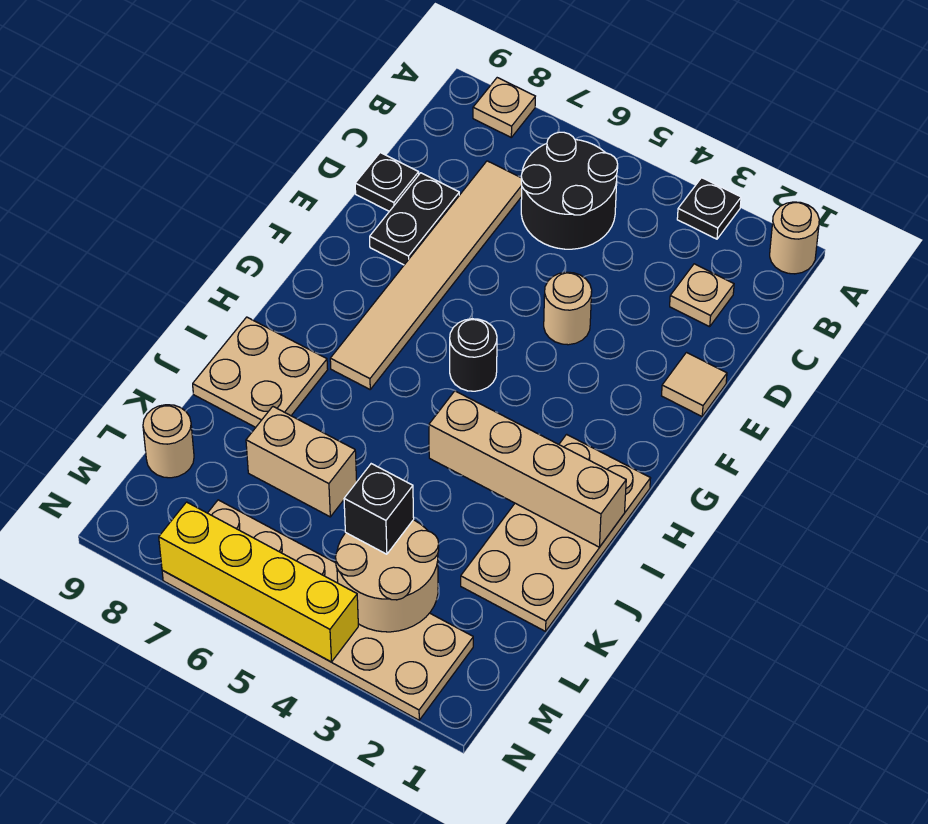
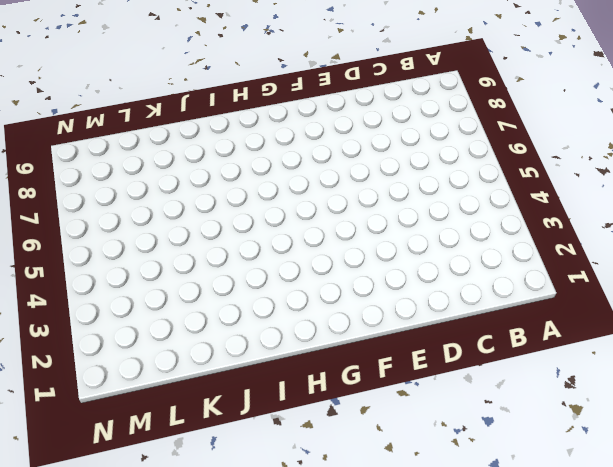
none -> tan round brick A1 level 1
none -> black plate A3 level 1
none -> tan plate A8 level 1

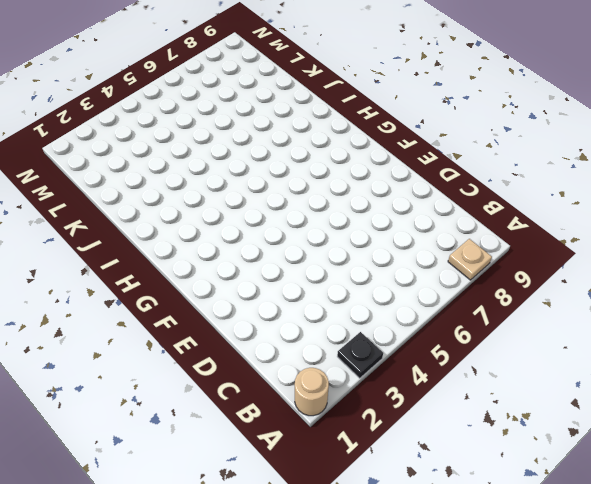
none -> black round brick B5:C6 level 1
none -> tan plate C2 level 1
none -> tan tile C7:H7 level 1

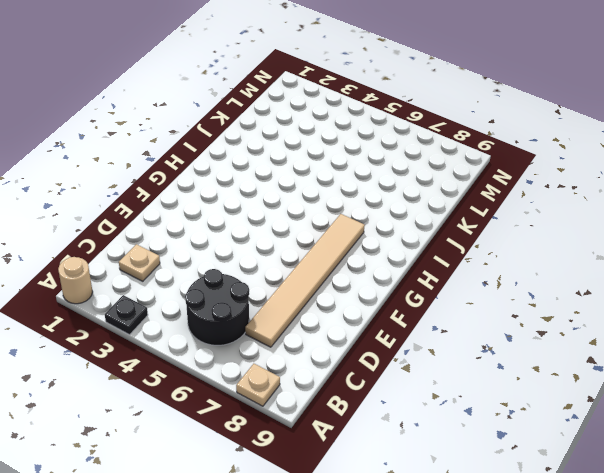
none -> black plate D8:E8 level 1
none -> black plate D9 level 1
none -> tan tile E1 level 1

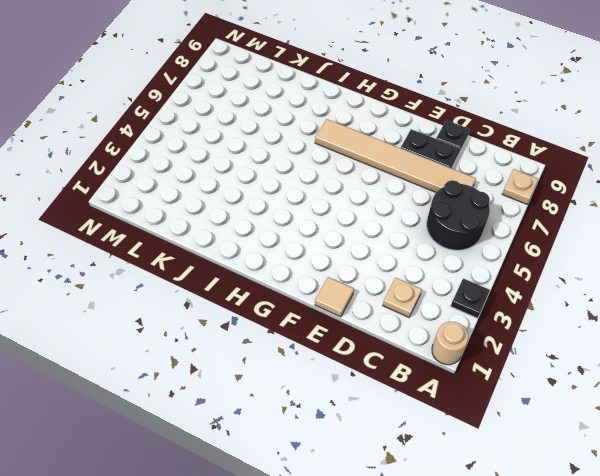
none -> tan round brick E4 level 1
none -> black round brick G5 level 1
none -> tan plate H1:K2 level 1

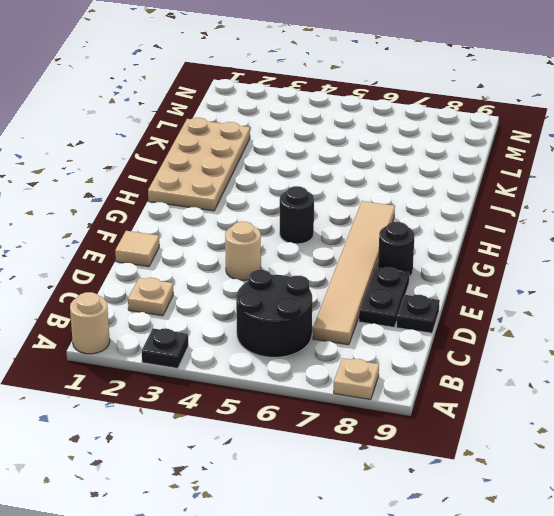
black round brick F8 level 1 -> none
none -> tan plate I8:J9 level 1
none -> tan brick K6:K7 level 1
none -> tan round brick L9 level 1

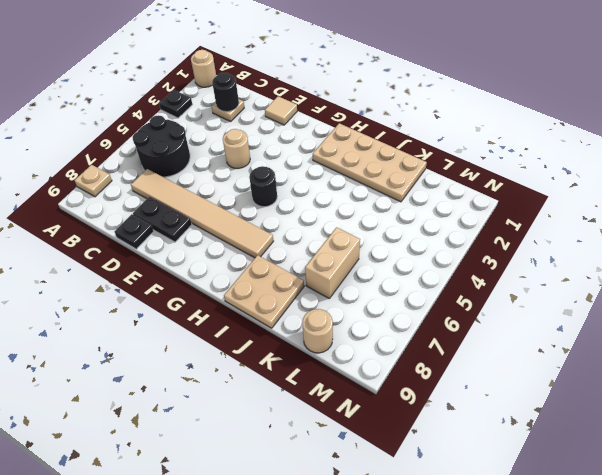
black round brick C2 level 2 -> none
none -> tan plate M2:N7 level 1
none -> tan brick I1:I4 level 2
none -> tan round brick L3:M4 level 2

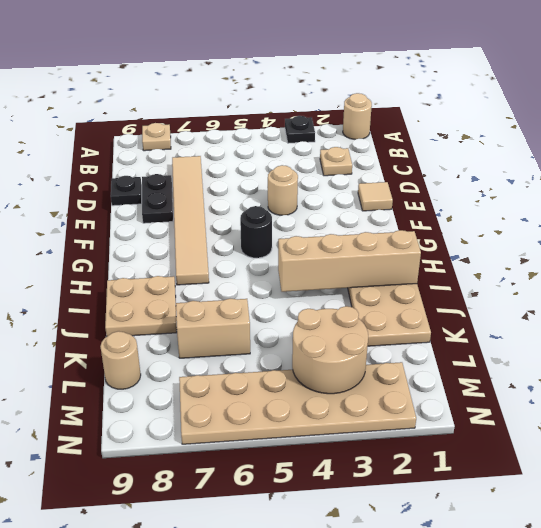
none -> black round brick B5:C6 level 1
none -> yellow brick N4:N7 level 2
none -> black brick L4 level 3

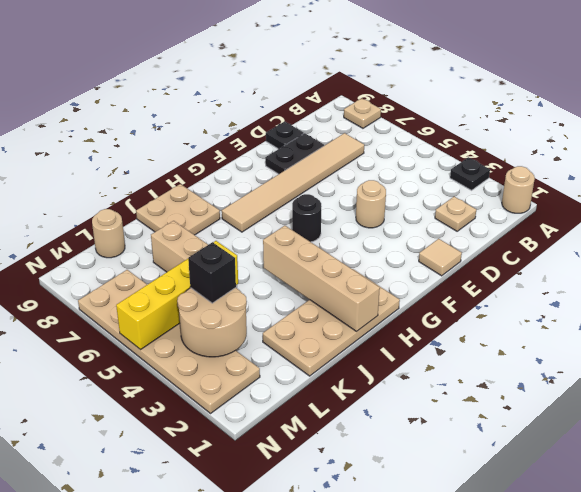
yellow brick K5:N5 level 2 -> yellow brick N4:N7 level 2
none -> black round brick B5:C6 level 1

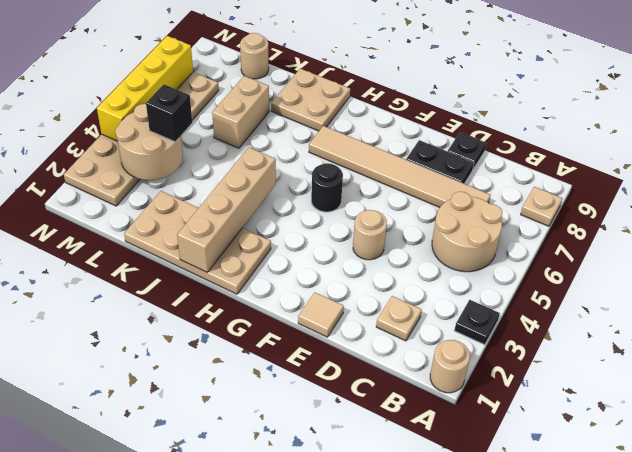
tan round brick B5:C6 level 1 -> black round brick B5:C6 level 1

